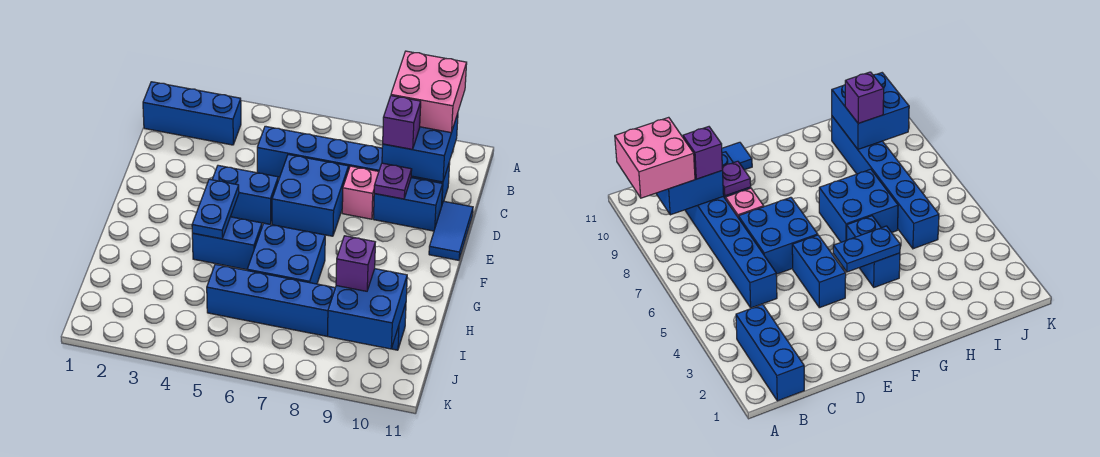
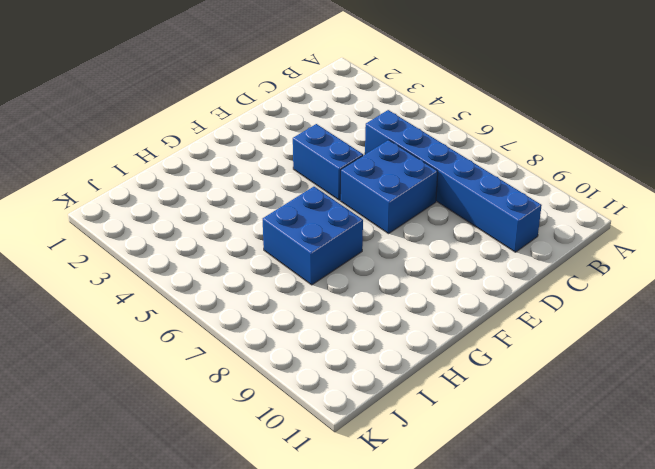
none -> blue brick B1:B3 level 1
none -> pink brick D8 level 1
none -> blue brick D9:D10 level 1

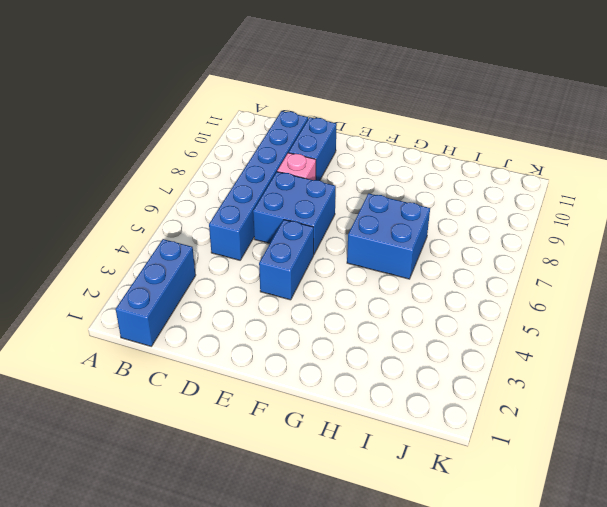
none -> blue tile D11:E11 level 1
none -> blue brick G4:G5 level 1
none -> blue brick I5:I10 level 1

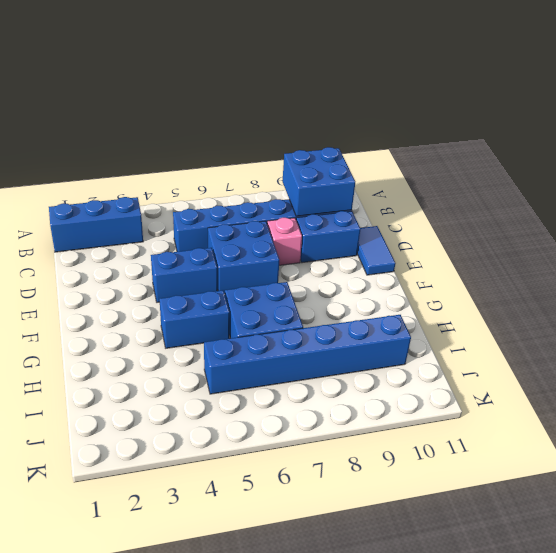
none -> purple plate D9 level 2
none -> blue plate F4:G4 level 2
none -> blue brick I9:J10 level 2

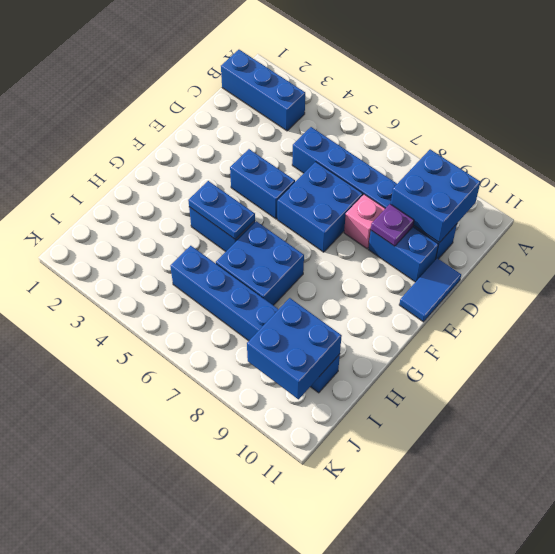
blue plate G4:G5 level 2 -> blue plate F4:G4 level 2
none -> pink brick A9:B10 level 3
none -> purple brick C9 level 3
none -> purple brick I9 level 3

